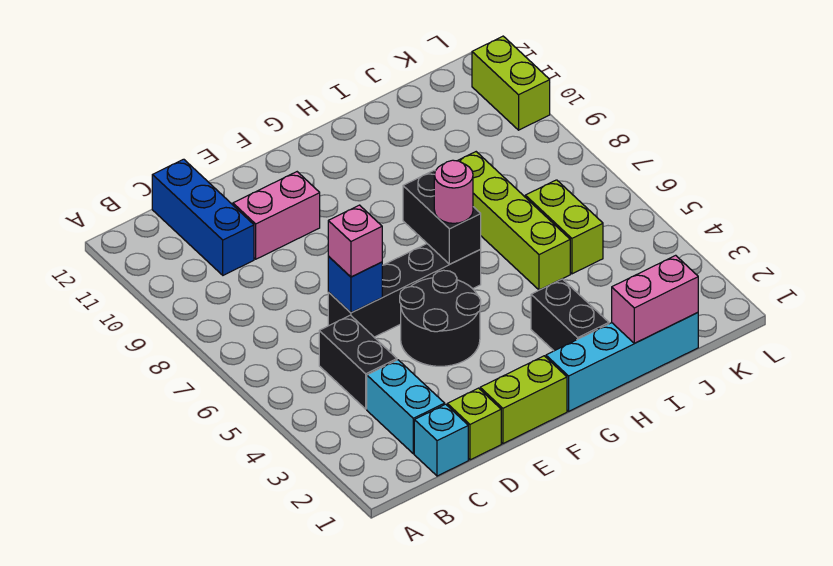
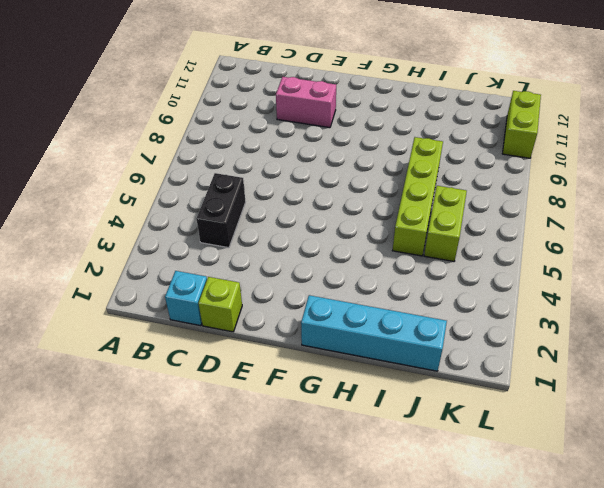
none -> cyan brick C2:C3 level 1
none -> blue brick C10:C12 level 1
none -> black brick D6:G6 level 1

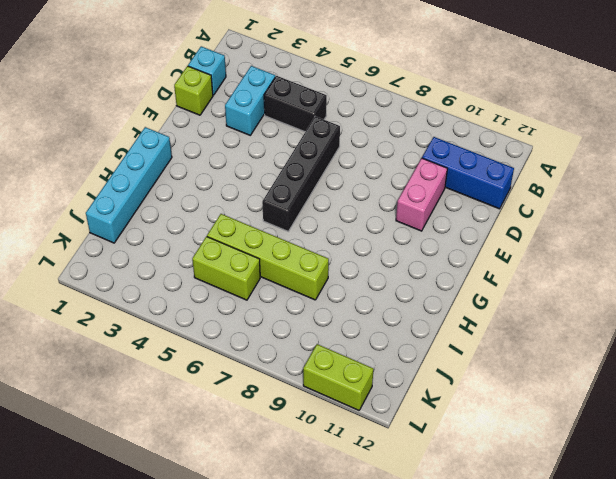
cyan brick C3:D3 level 1 -> cyan brick C2:C3 level 1
none -> lime brick E1:F1 level 1
none -> black round brick E4:F5 level 1
none -> black brick H2:H3 level 1

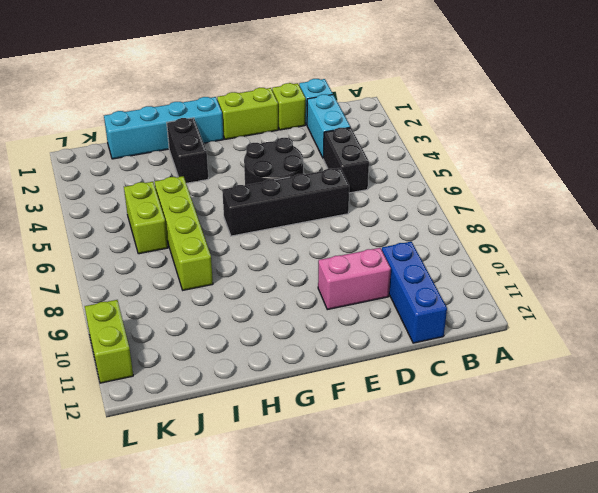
none -> blue brick D6 level 2
none -> black brick G6:G7 level 2
none -> pink brick I1:J1 level 2

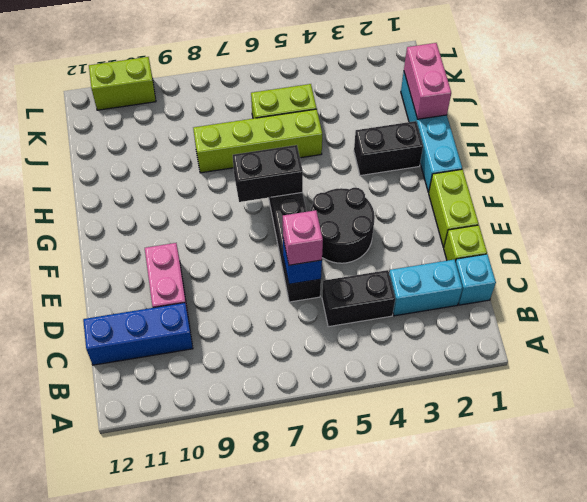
none -> pink round brick G6 level 3

